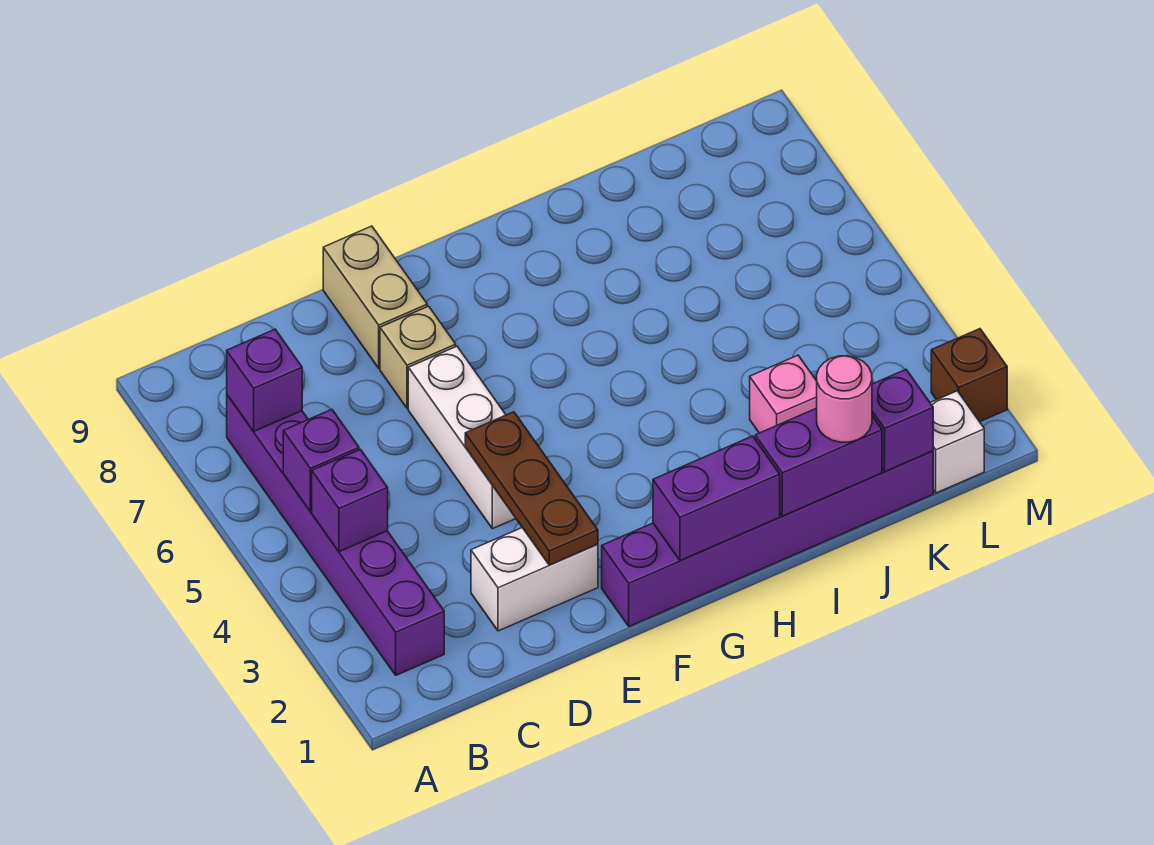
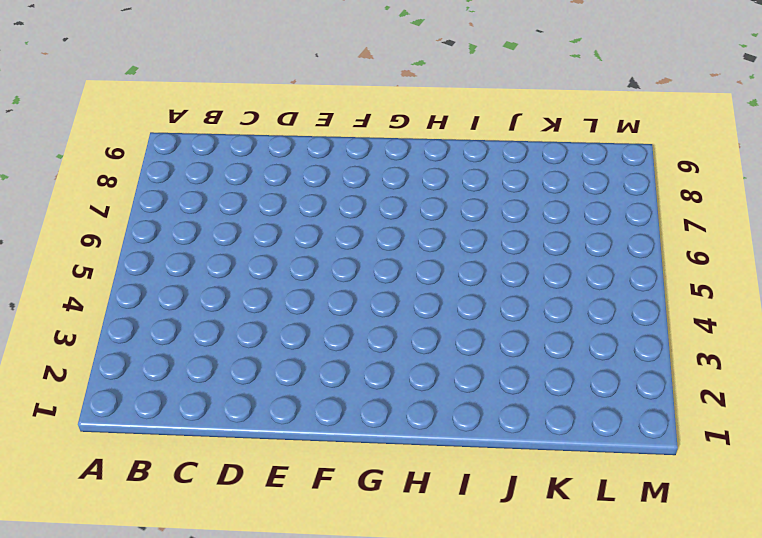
none -> purple brick B2:B7 level 1
none -> white brick D2:E2 level 1
none -> white brick E4:E6 level 1

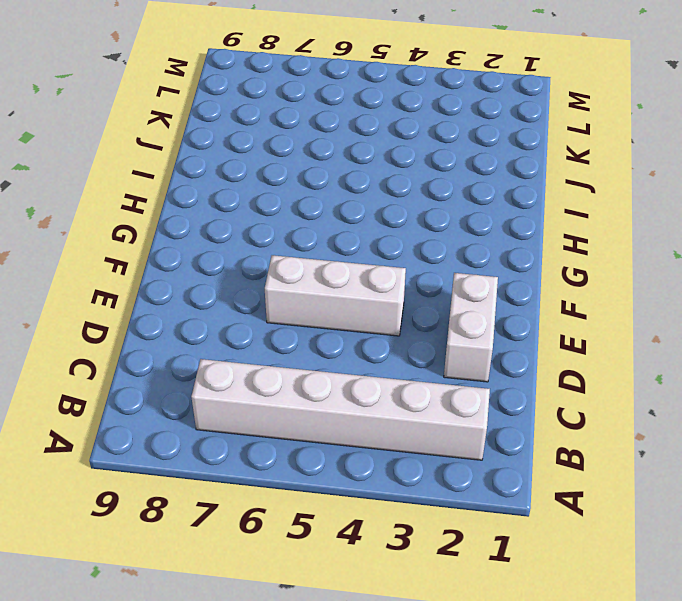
white brick B2:B7 level 1 -> purple brick B2:B7 level 1
none -> tan brick E7 level 1
none -> tan brick E8:E9 level 1
none -> purple brick F1:K1 level 1

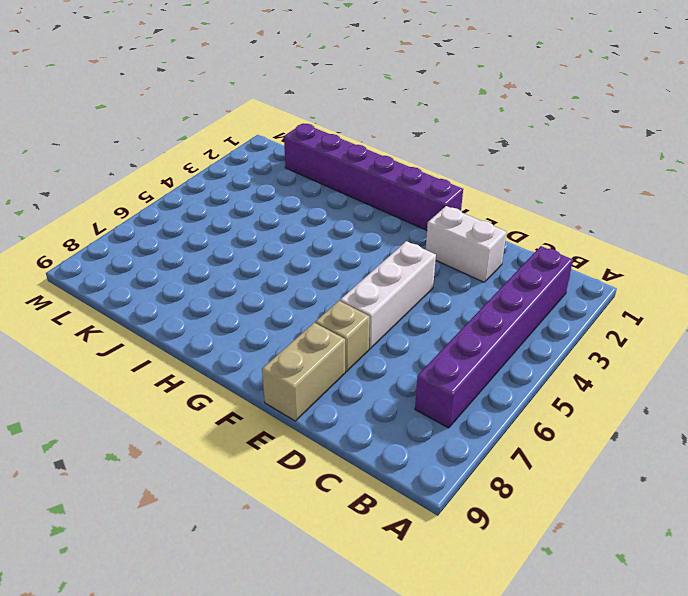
none -> pink brick J3 level 1
none -> white brick L1 level 1
none -> brown brick M2 level 1

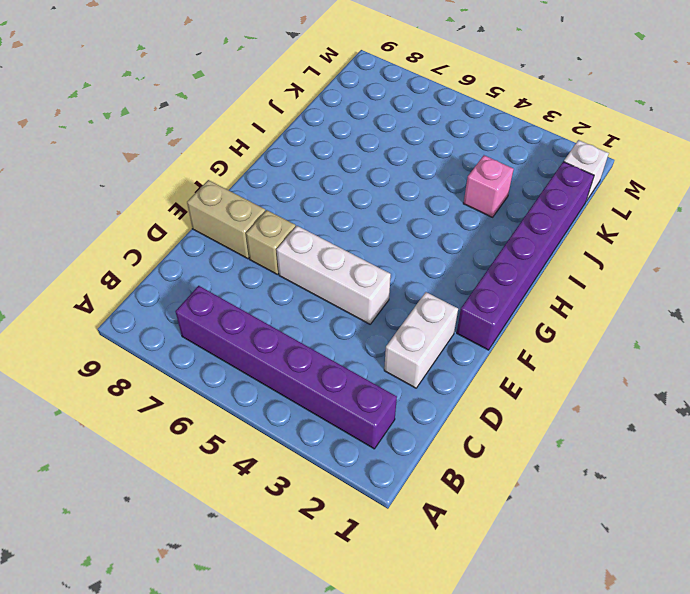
none -> brown brick M2 level 1
none -> purple brick B4 level 2
none -> purple brick B5 level 2

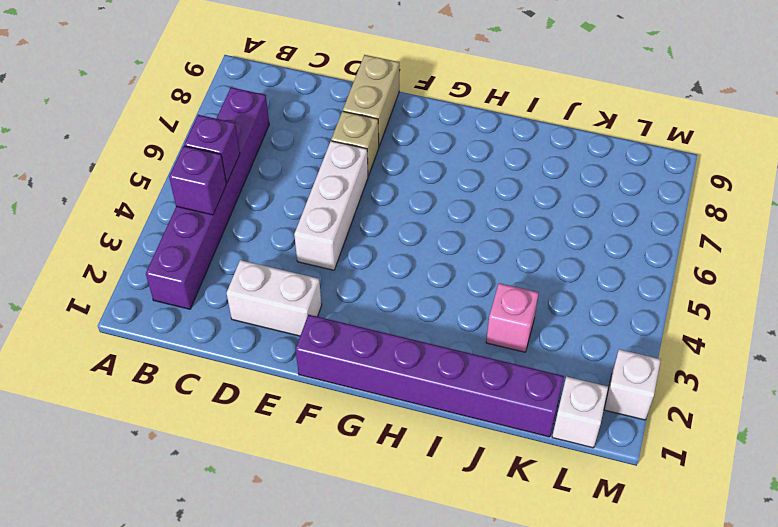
white brick M2 level 1 -> brown brick M2 level 1
none -> purple brick B7 level 2
none -> brown plate E2:E4 level 2
none -> purple brick G1:H1 level 2

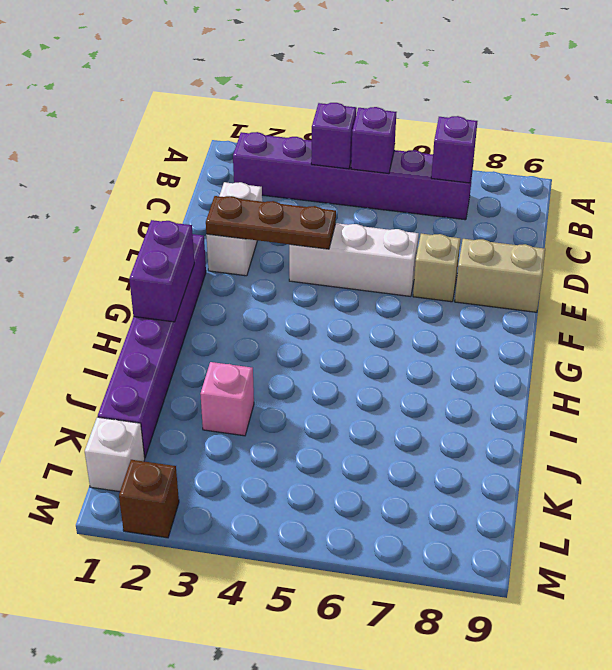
none -> purple brick I1:J1 level 2
none -> purple brick K1 level 2
none -> pink round brick J1 level 3

